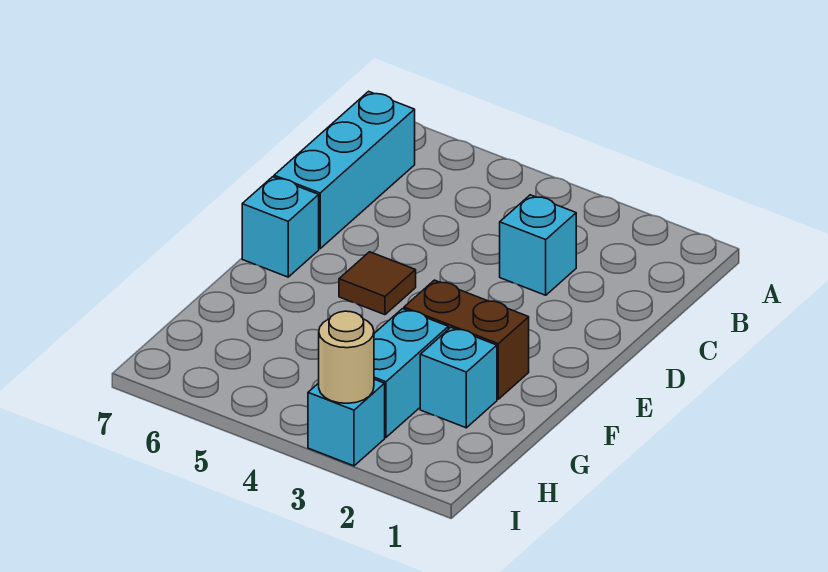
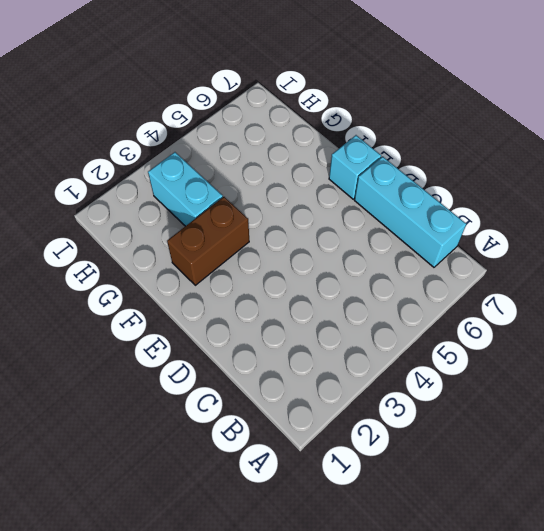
none -> cyan brick C3 level 1
none -> brown tile E5 level 1

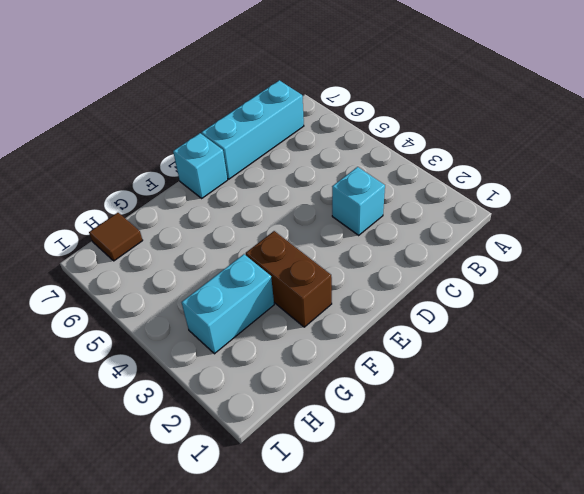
brown tile H7 level 1 -> brown tile E5 level 1
none -> cyan brick G2 level 1
none -> cyan brick I3 level 1

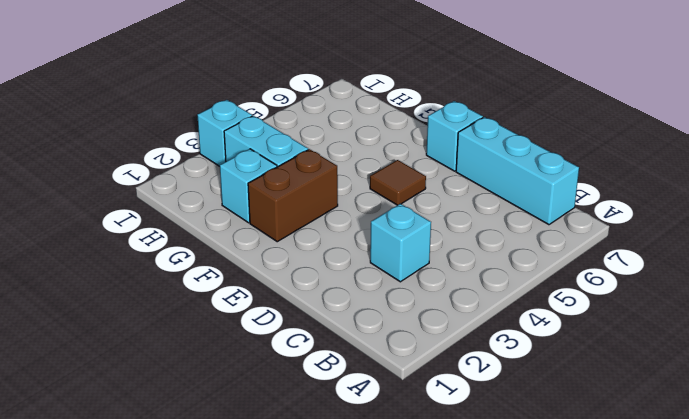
none -> tan round brick I3 level 2

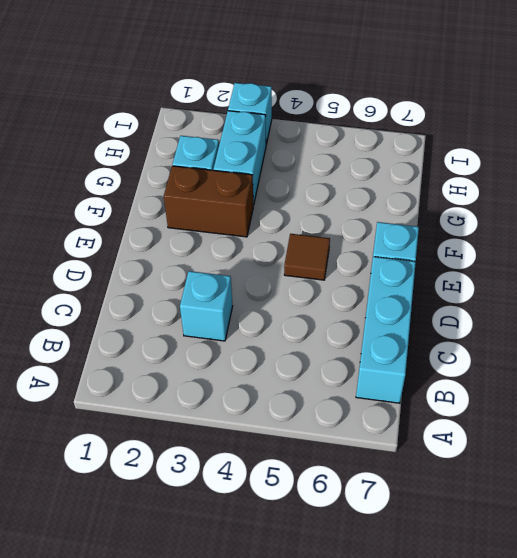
none -> tan round brick I3 level 2

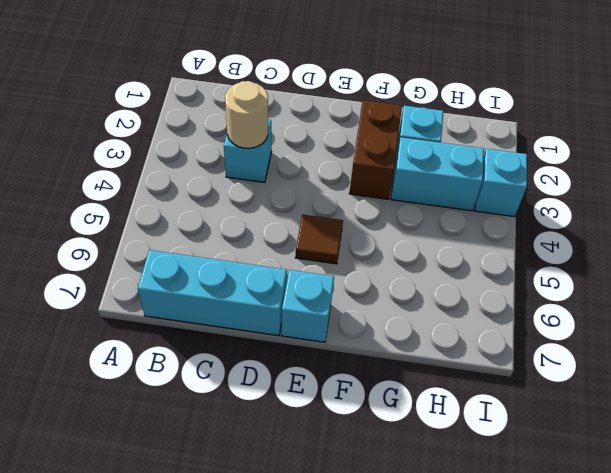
tan round brick C3 level 2 -> tan round brick I3 level 2

